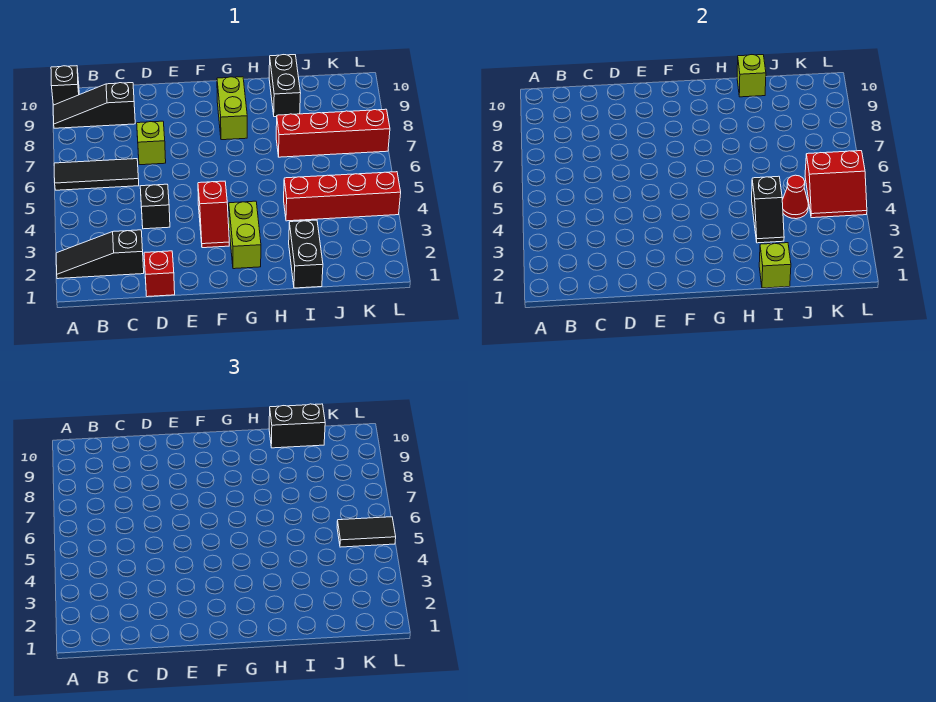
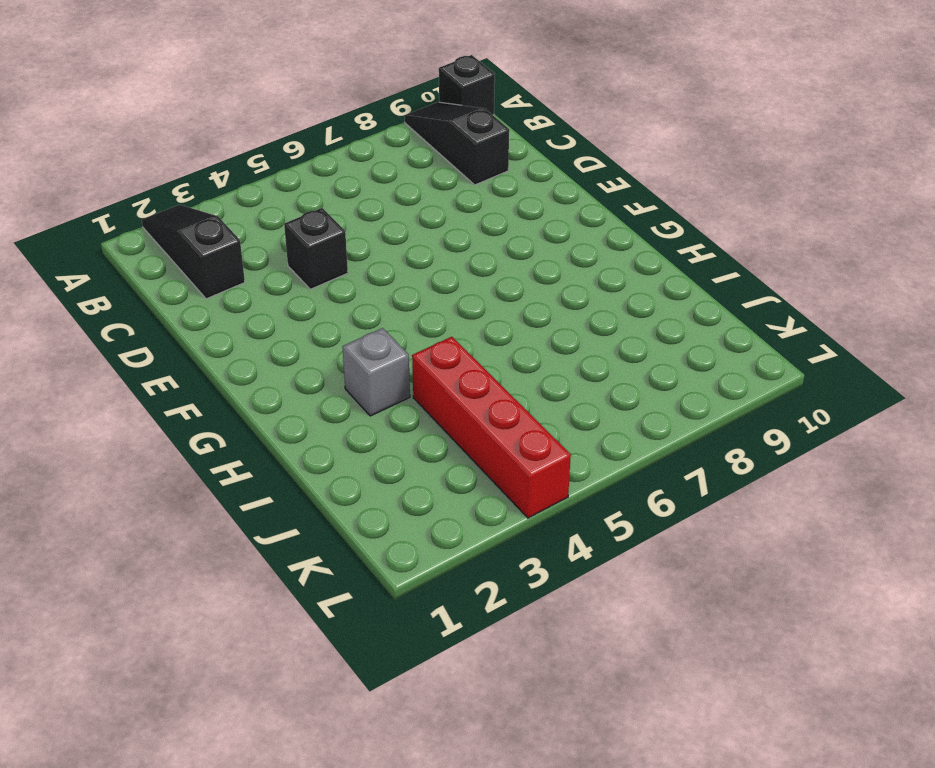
grey brick H3 level 1 -> none
none -> black tile A6:C6 level 1
none -> red brick D1 level 1
none -> lime brick D7 level 1

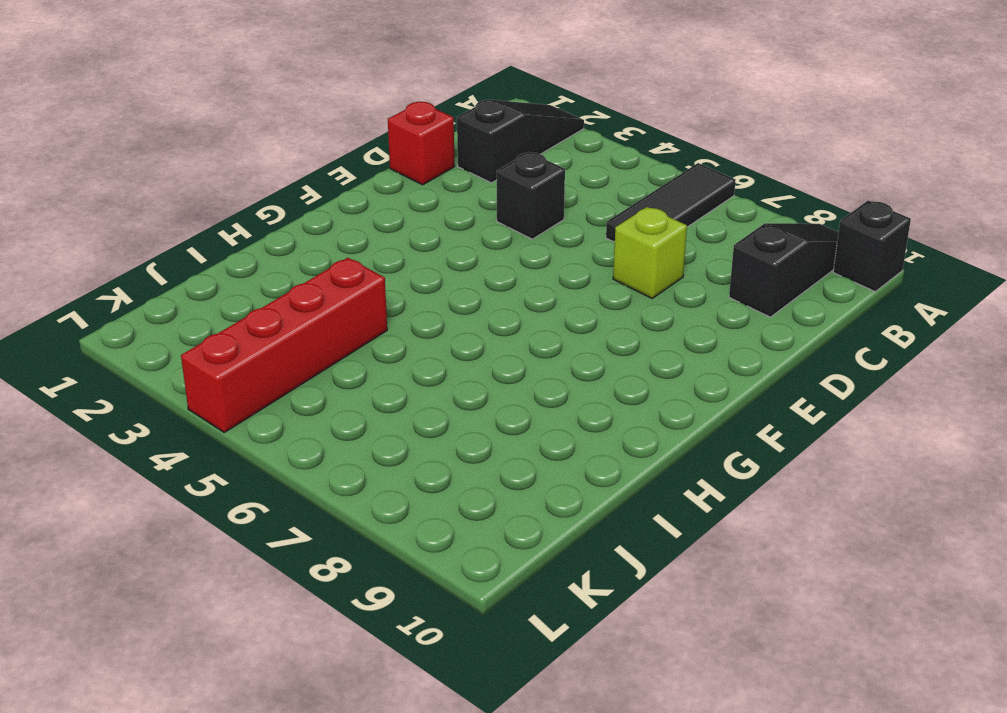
none -> red slope F3:F4 level 1 top 4
none -> lime brick G2:G3 level 1
none -> lime brick G8:G9 level 1

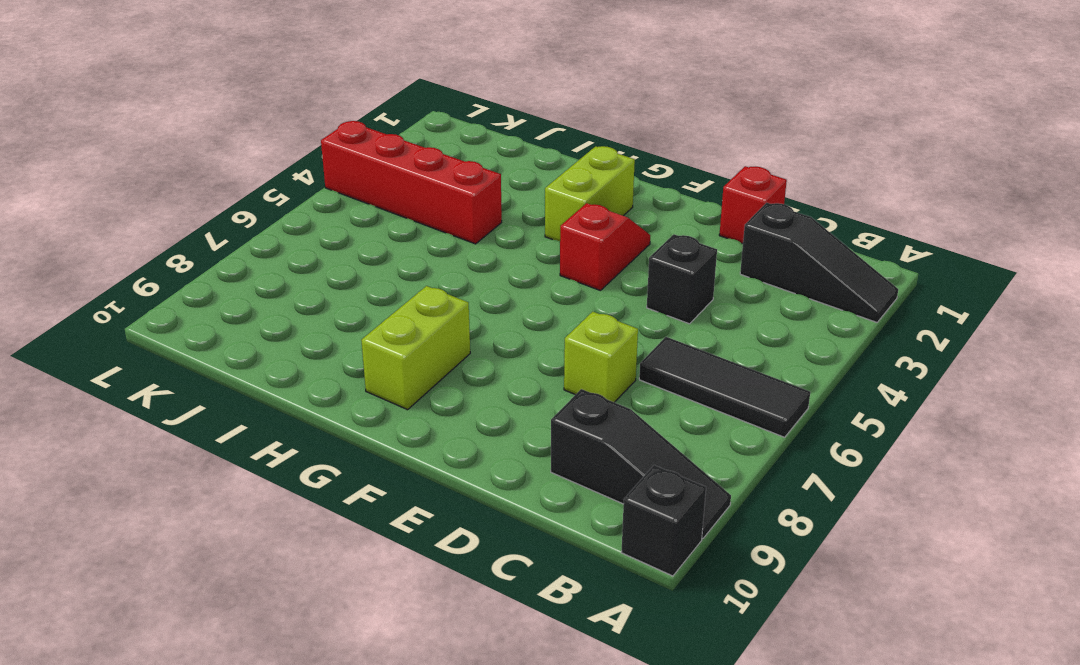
none -> black brick I1:I2 level 1
none -> red brick I7:L7 level 1
none -> black brick I9:I10 level 1

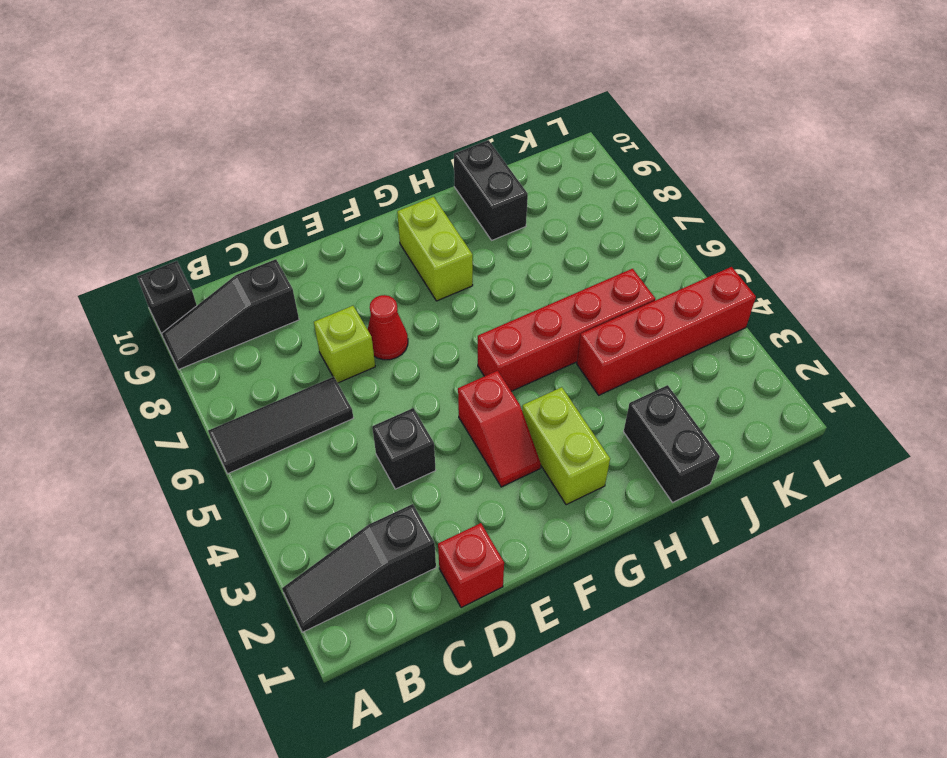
red cone E7 level 1 -> red cone J4 level 2
red brick G5:J5 level 1 -> red brick I7:L7 level 1
none -> lime brick I1 level 2
none -> black slope I3:I4 level 2 top 4
none -> lime brick I10 level 2

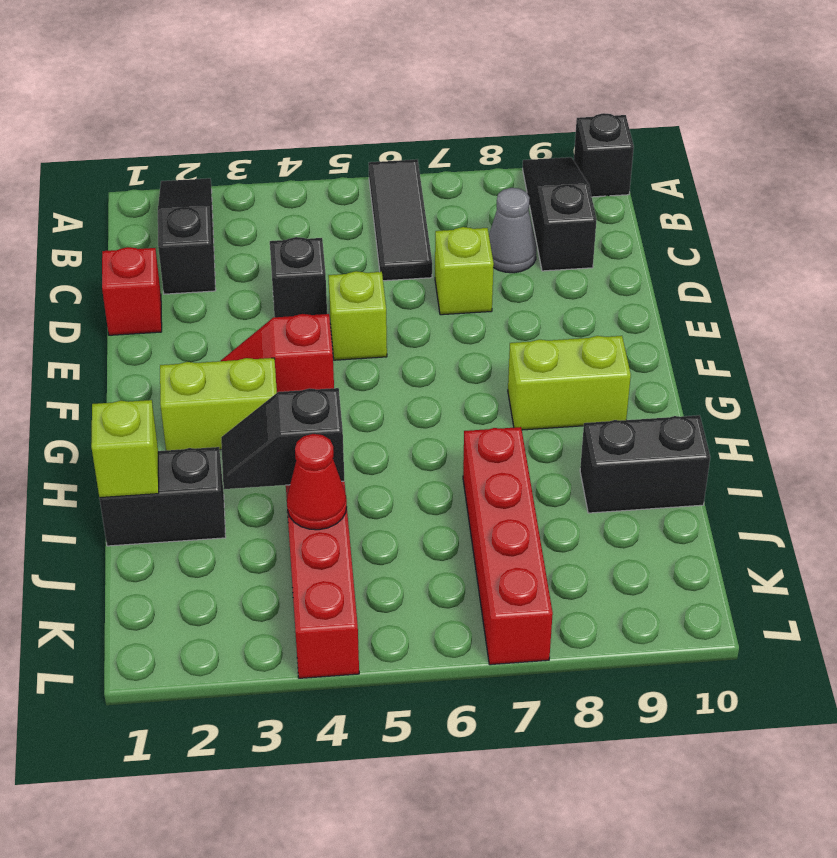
grey cone C8 level 1 -> none
lime brick E5 level 1 -> lime brick I10 level 2
none -> red slope K4:L5 level 2 top 5
none -> black brick I10:J10 level 3
none -> black tile K5:L5 level 3

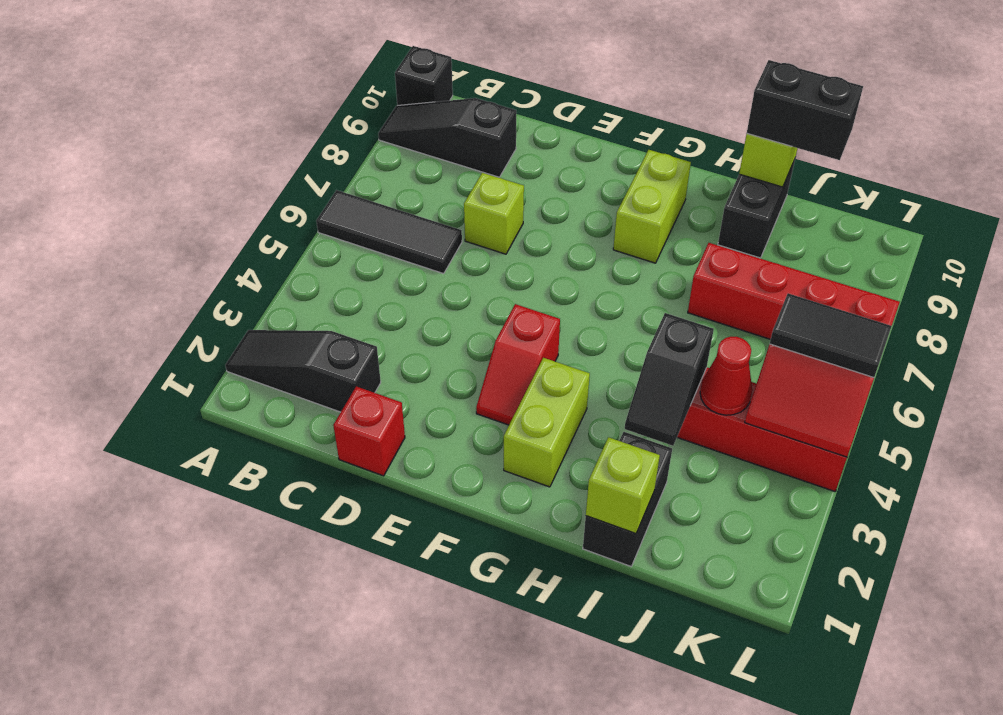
none -> black brick D4 level 1

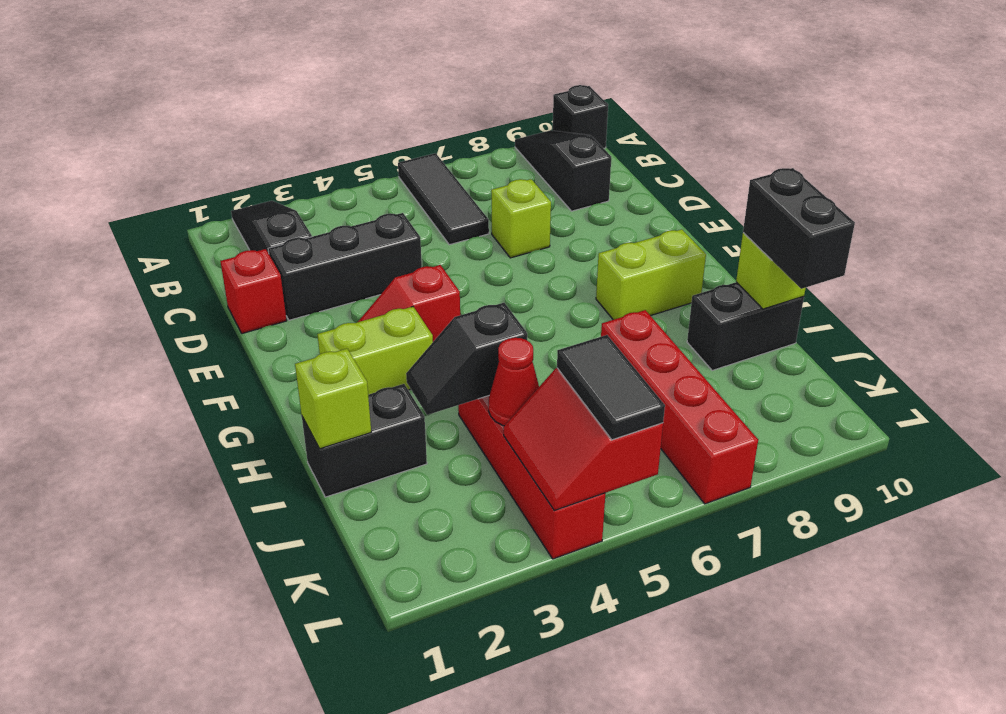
black brick D2:D4 level 1 -> black brick D4 level 1

